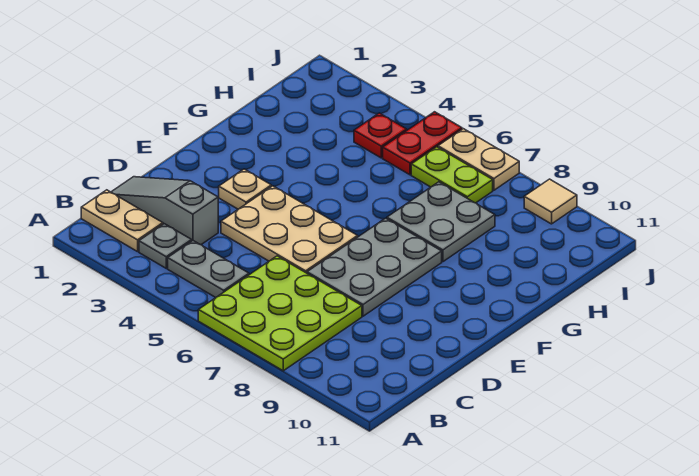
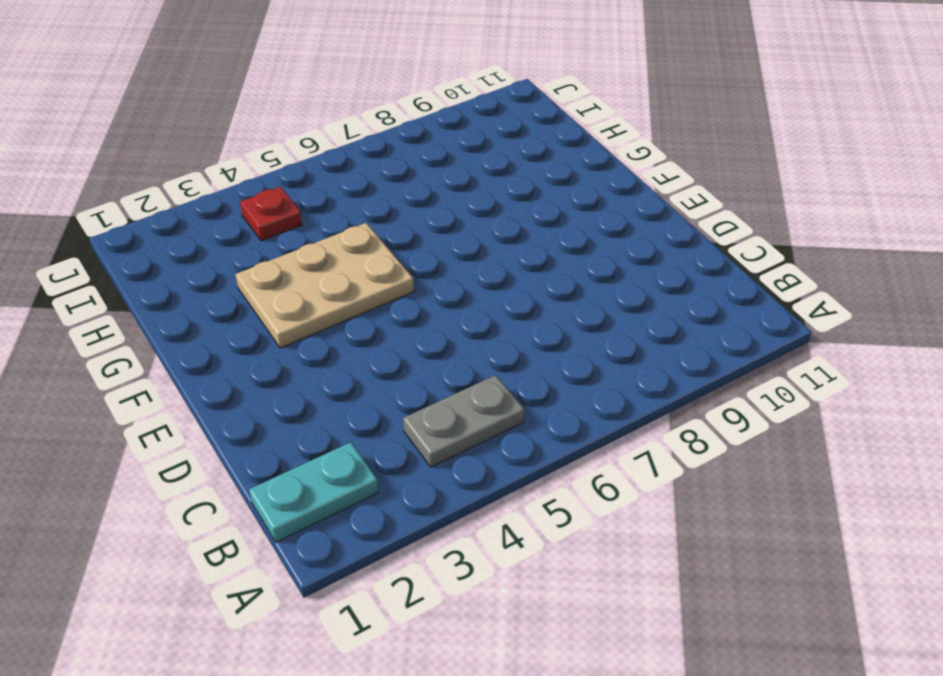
cyan plate B1:B2 level 1 -> tan plate B1:B2 level 1
tan plate F3:G5 level 1 -> tan plate D4:E6 level 1
none -> lime plate A6:C8 level 1
none -> grey plate B3 level 1
none -> grey slope C1:C3 level 1 top 3

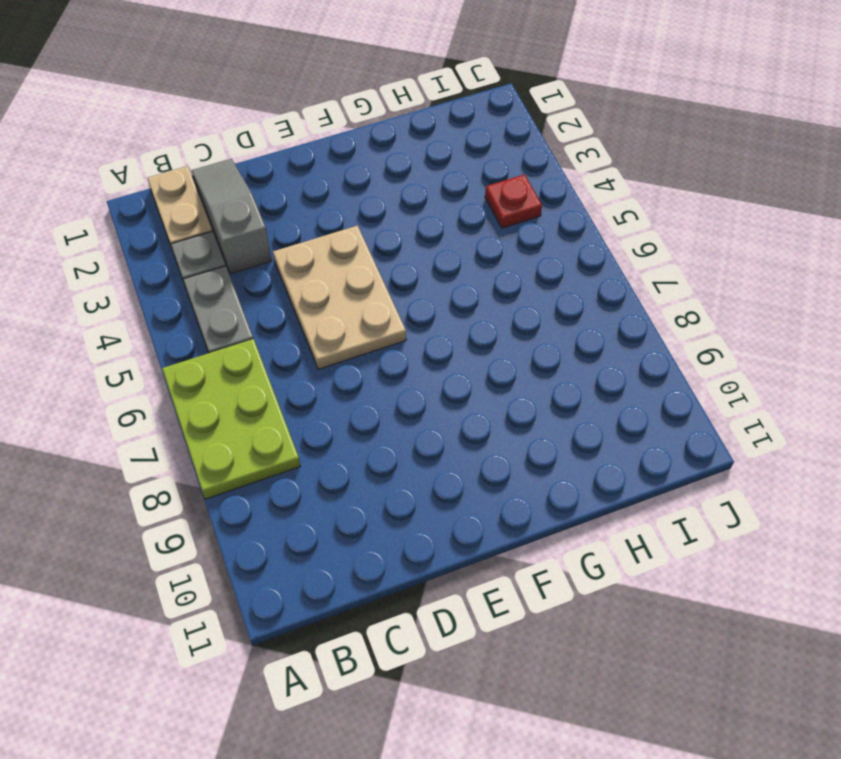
lime plate A6:B8 level 1 -> lime plate A6:C8 level 1
none -> grey plate D7:F8 level 1
none -> tan plate E3 level 1
none -> grey plate G7:H8 level 1

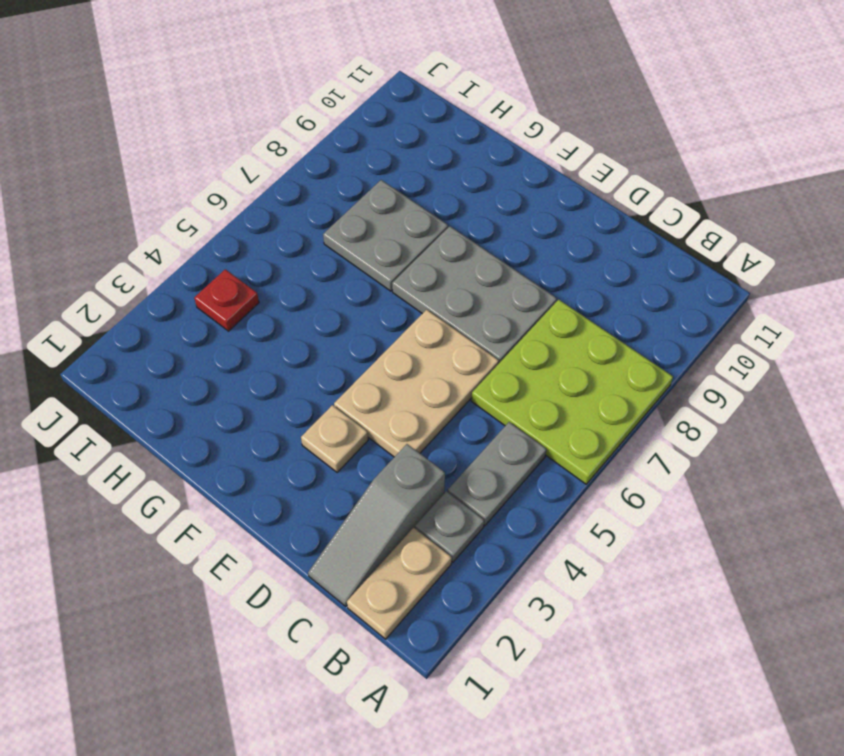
none -> red plate I5:J5 level 1
none -> lime plate I6:I7 level 1
none -> tan plate J6:J7 level 1

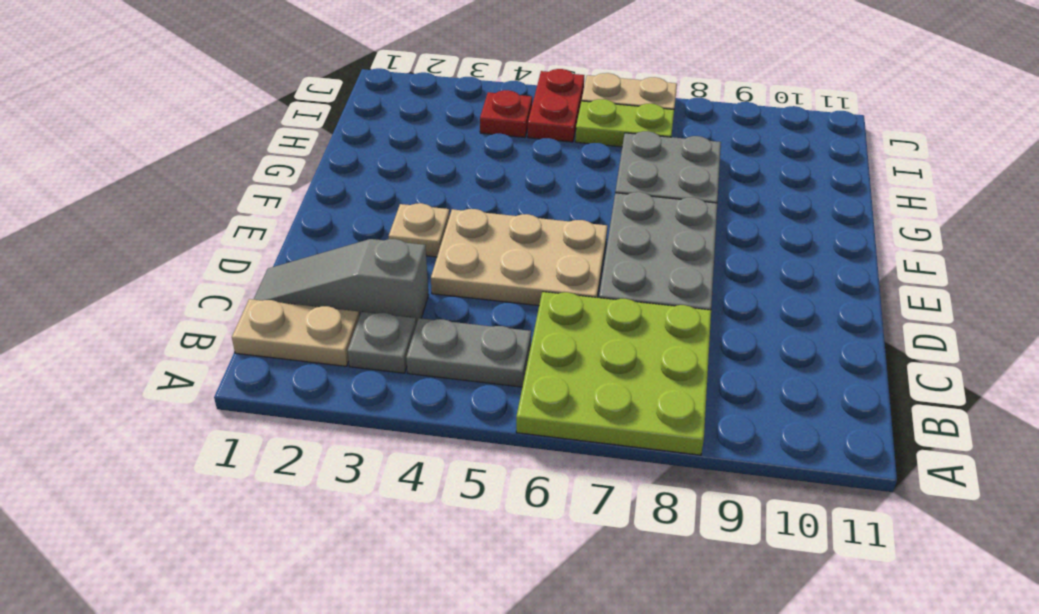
none -> tan tile J9 level 1

